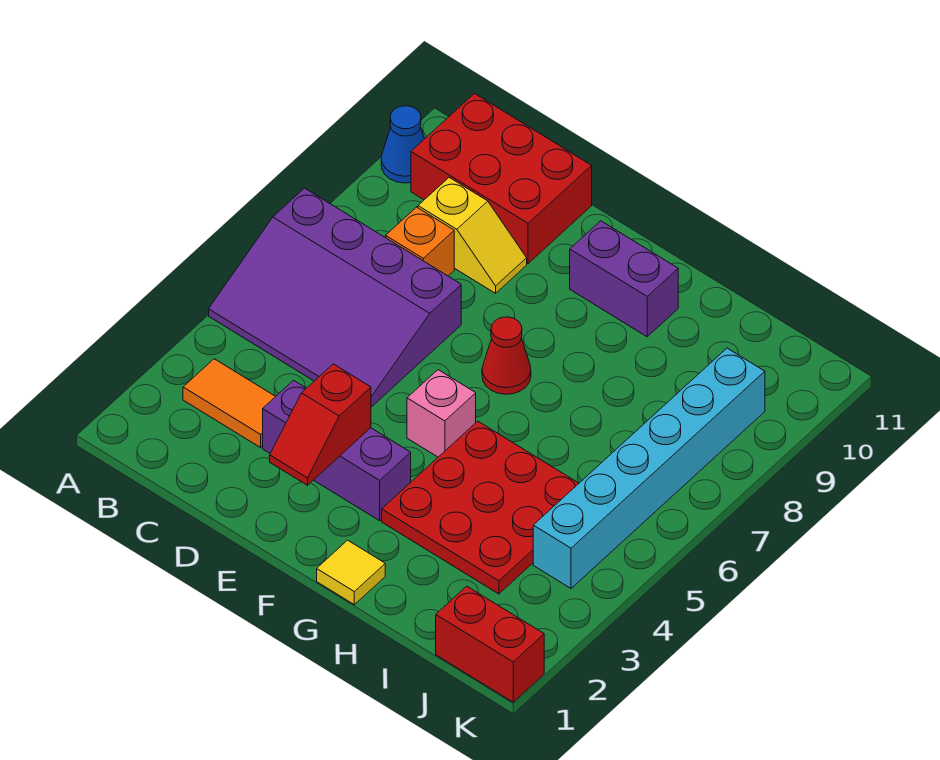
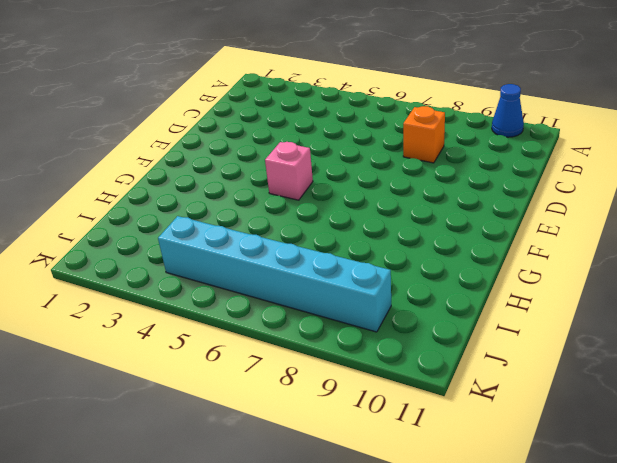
none -> purple slope A5:D7 level 1 top 7
none -> orange tile B3:C3 level 1
none -> red brick B10:D11 level 1

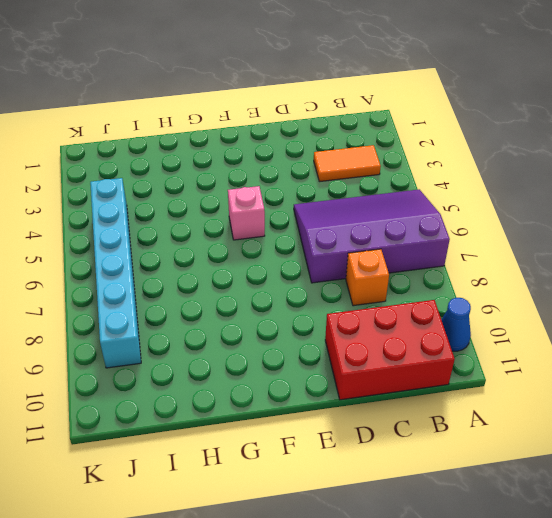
none -> yellow slope C9:D9 level 1 top C
none -> purple brick D3:F3 level 1
none -> red cone F7 level 1

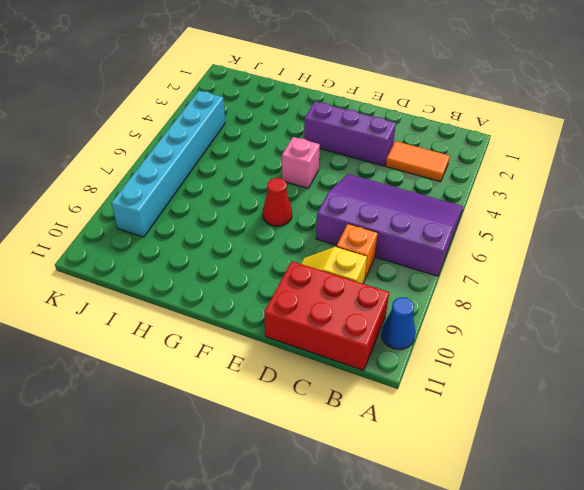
none -> purple brick F10:G10 level 1
none -> yellow tile G1 level 1
none -> red plate G3:I5 level 1

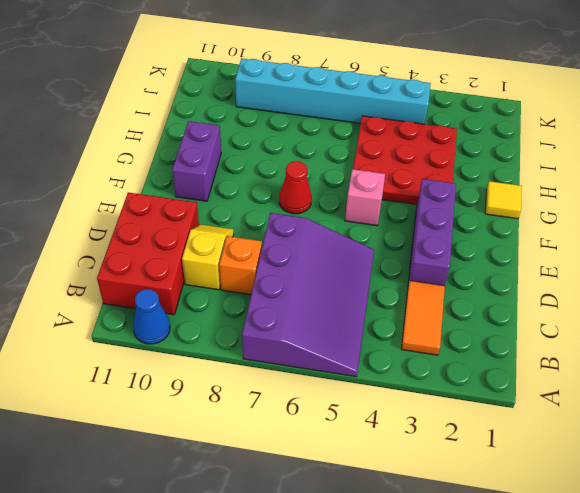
none -> red brick J1:K1 level 1
none -> red slope E2:E3 level 2 top 3

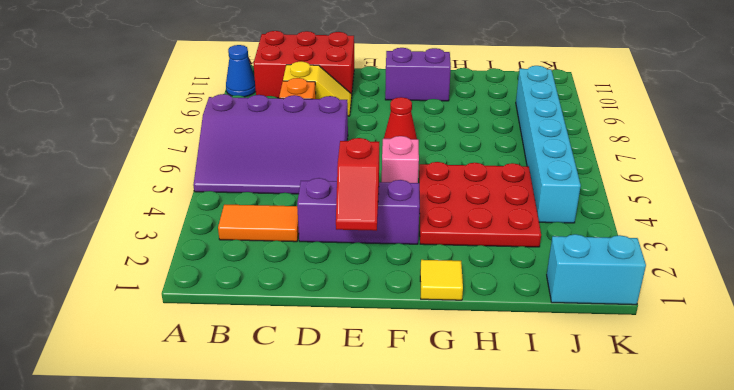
cyan brick J1:K1 level 1 -> red brick J1:K1 level 1

